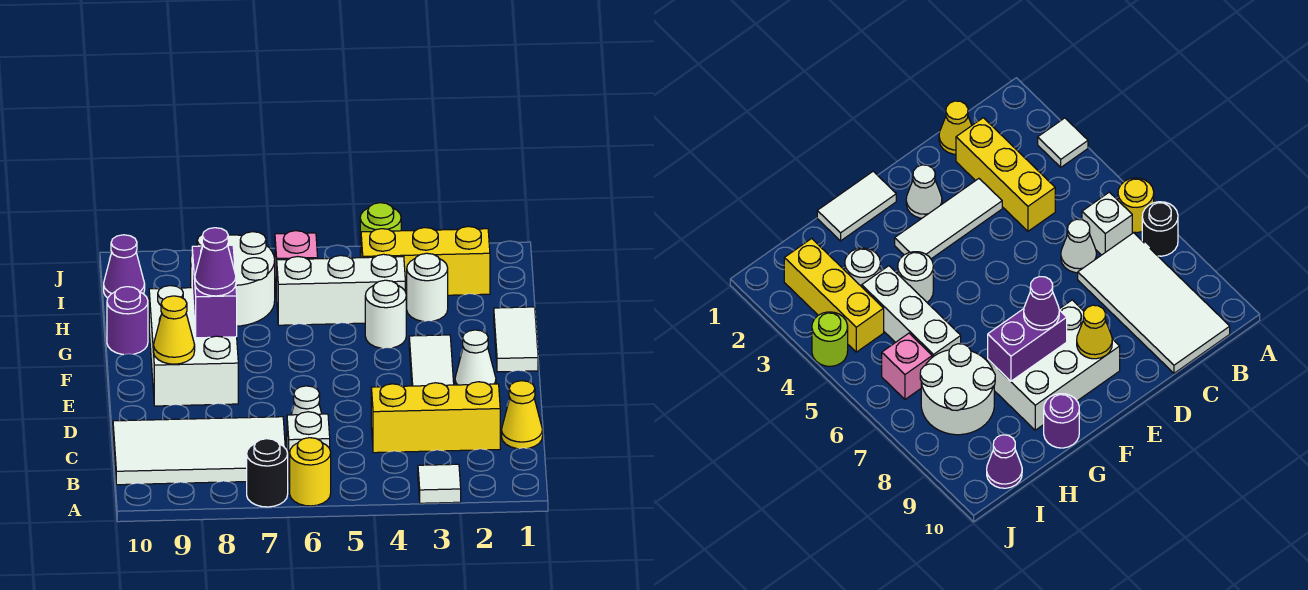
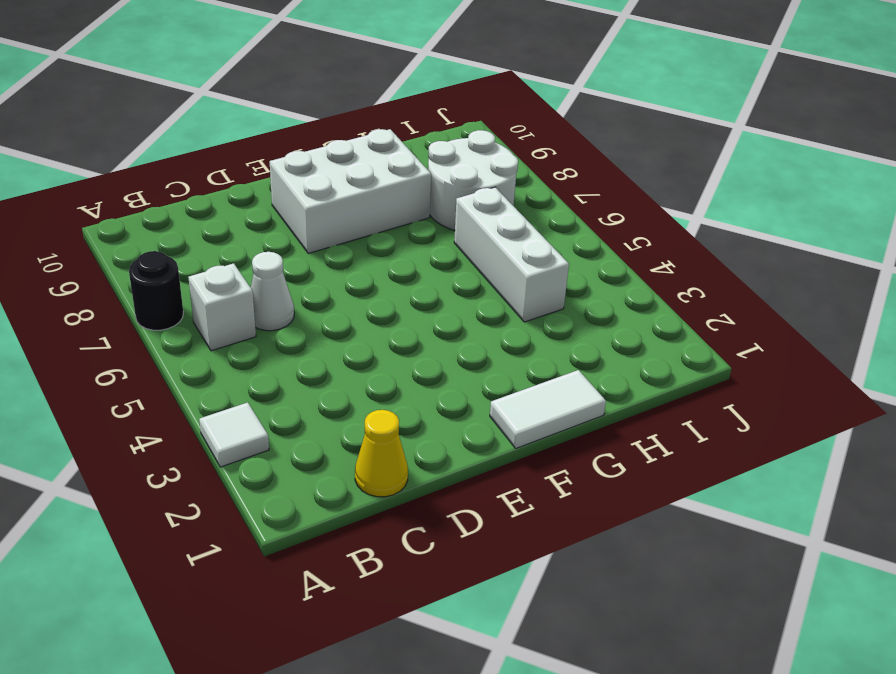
none -> yellow round brick A6 level 1
none -> white tile B7:C10 level 1
none -> yellow brick C2:C4 level 1

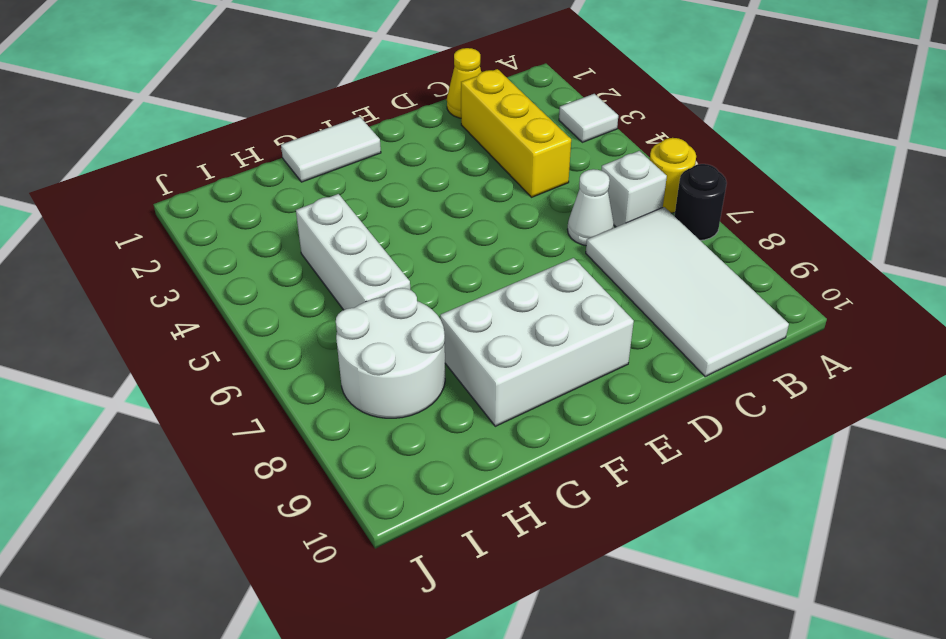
none -> white tile D3:F3 level 1
none -> white cone E2 level 1
none -> white round brick G4 level 1

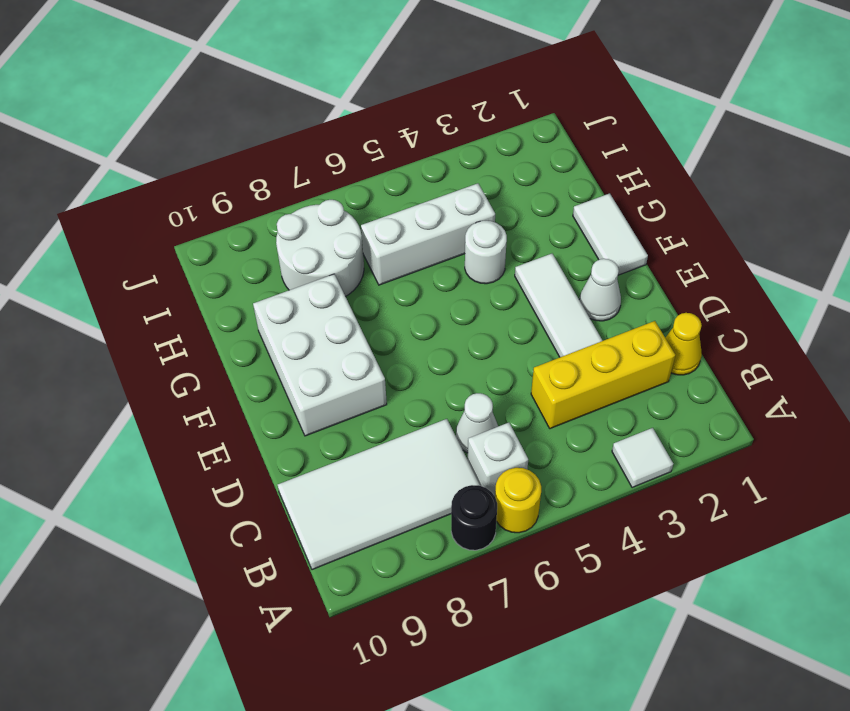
none -> purple round brick G10 level 1
none -> white round brick H3 level 1
none -> yellow brick I2:I4 level 1

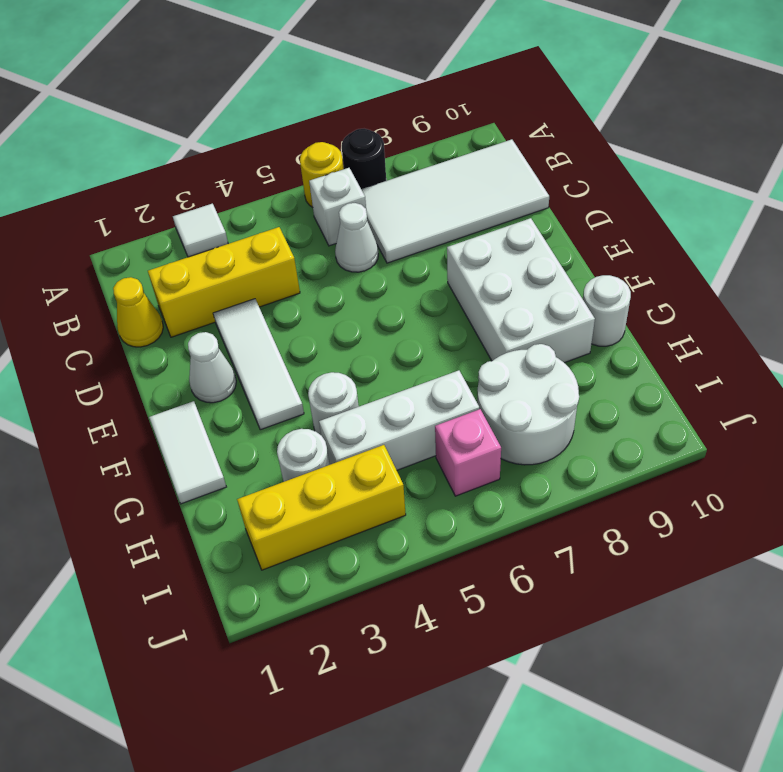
white round brick G10 level 1 -> purple round brick G10 level 1
none -> purple cone I10 level 1
none -> lime round brick J4 level 1
none -> yellow cone E9 level 2

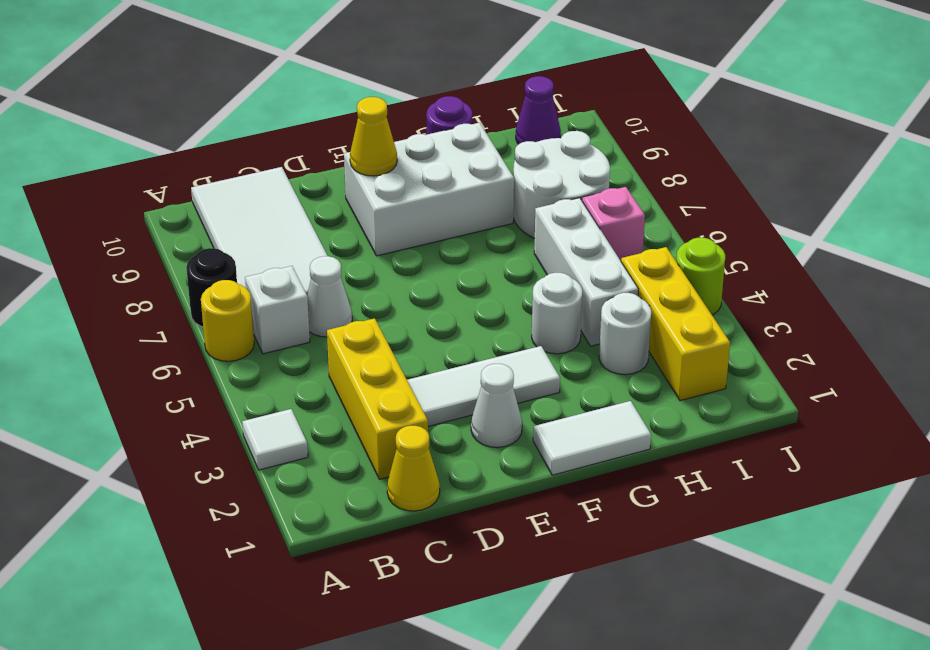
none -> purple brick F8:G8 level 2
none -> purple cone F8 level 3

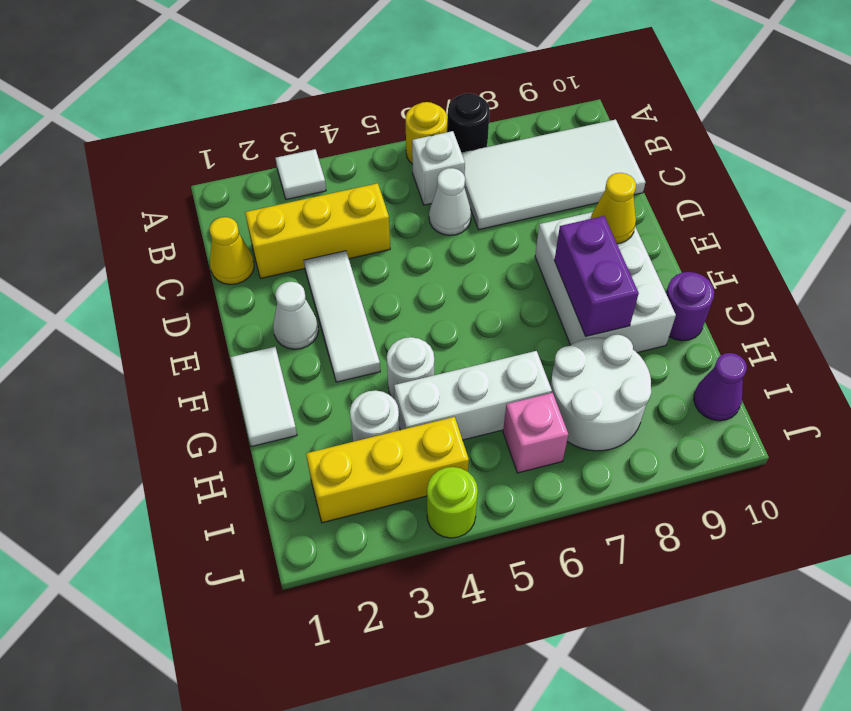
none -> purple cone F8 level 3

